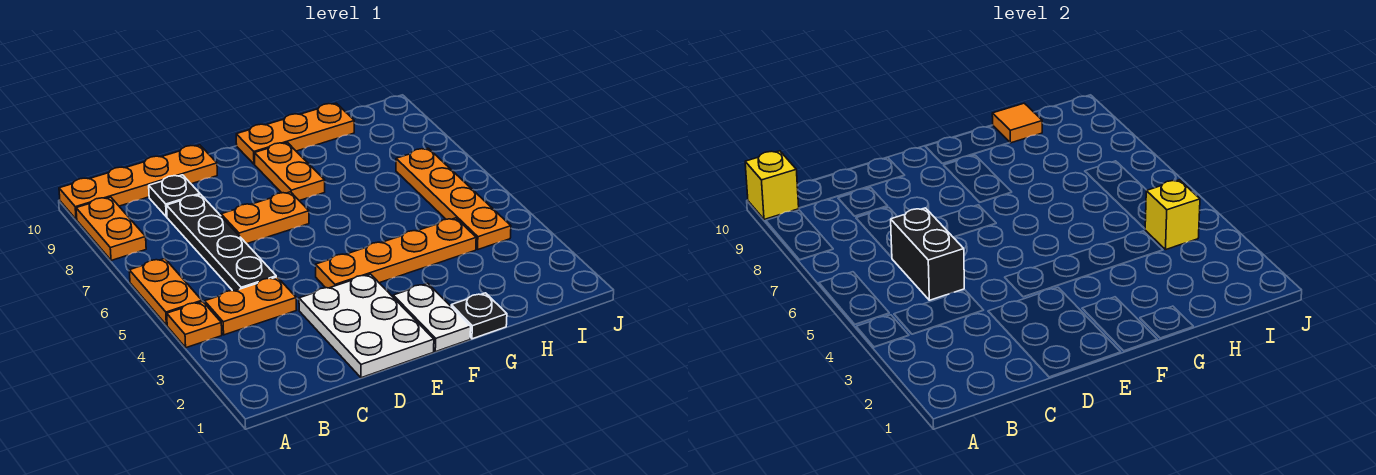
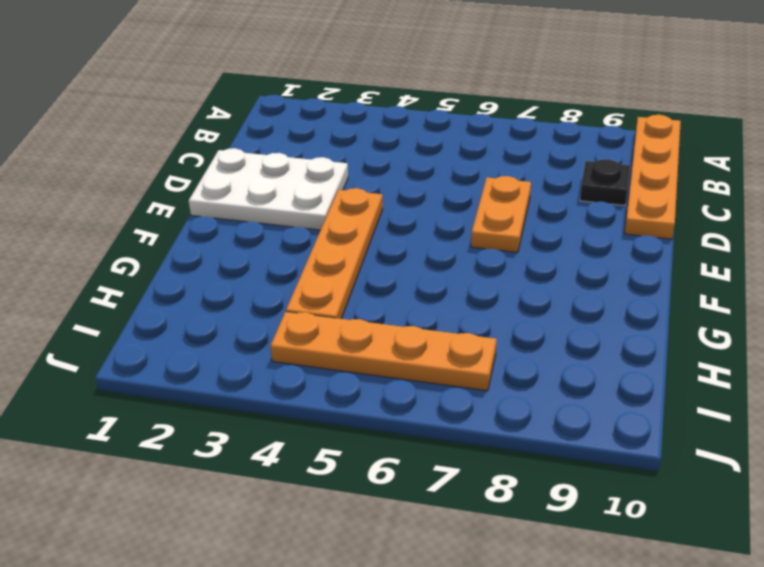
none -> orange plate A4 level 1
none -> orange plate A5:A6 level 1
none -> orange plate A8:A9 level 1

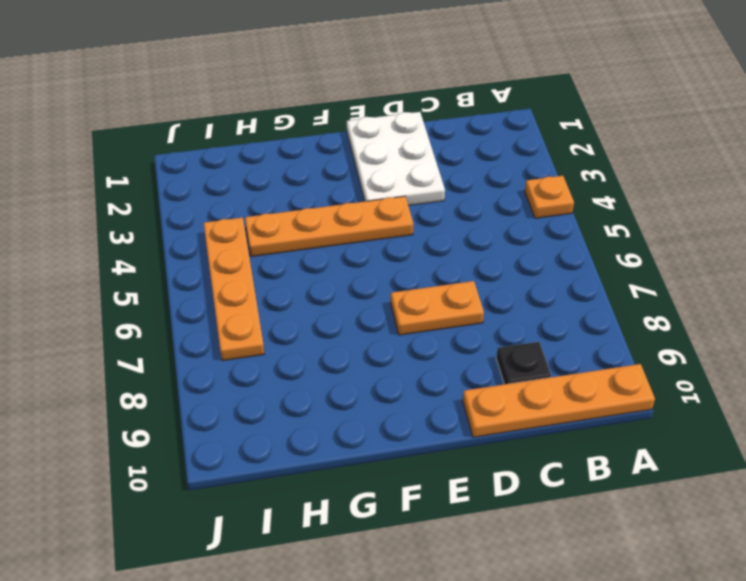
none -> orange plate A5:A6 level 1
none -> orange plate A8:A9 level 1
none -> orange plate B4:C4 level 1

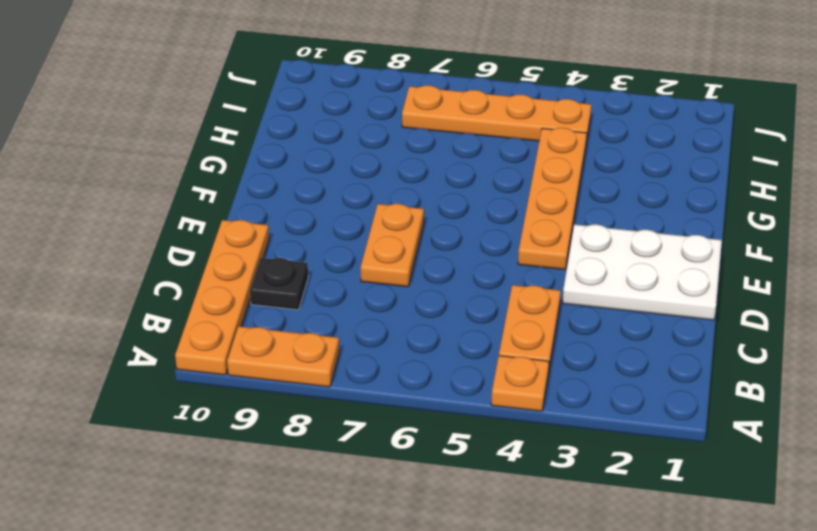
none -> orange plate A5:A6 level 1
none -> black plate C5:C8 level 1
none -> white plate F1:F2 level 1

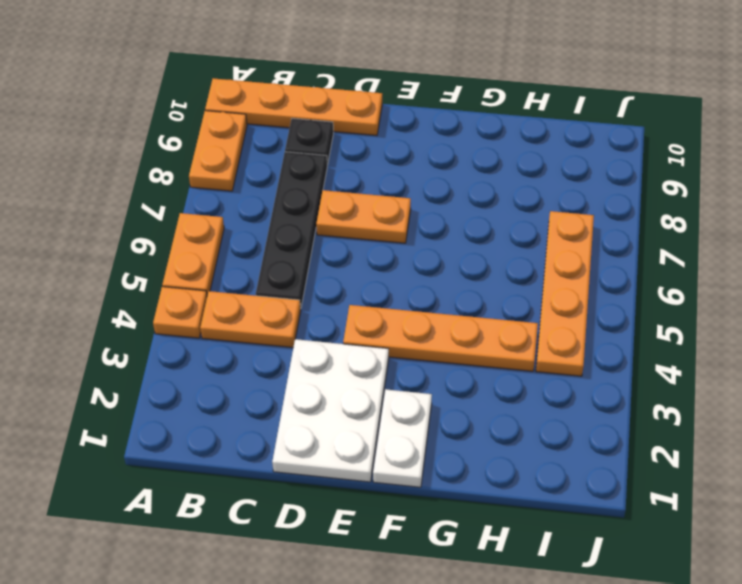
none -> orange plate F8:F9 level 1
none -> orange plate F10:H10 level 1
none -> black plate G1 level 1

